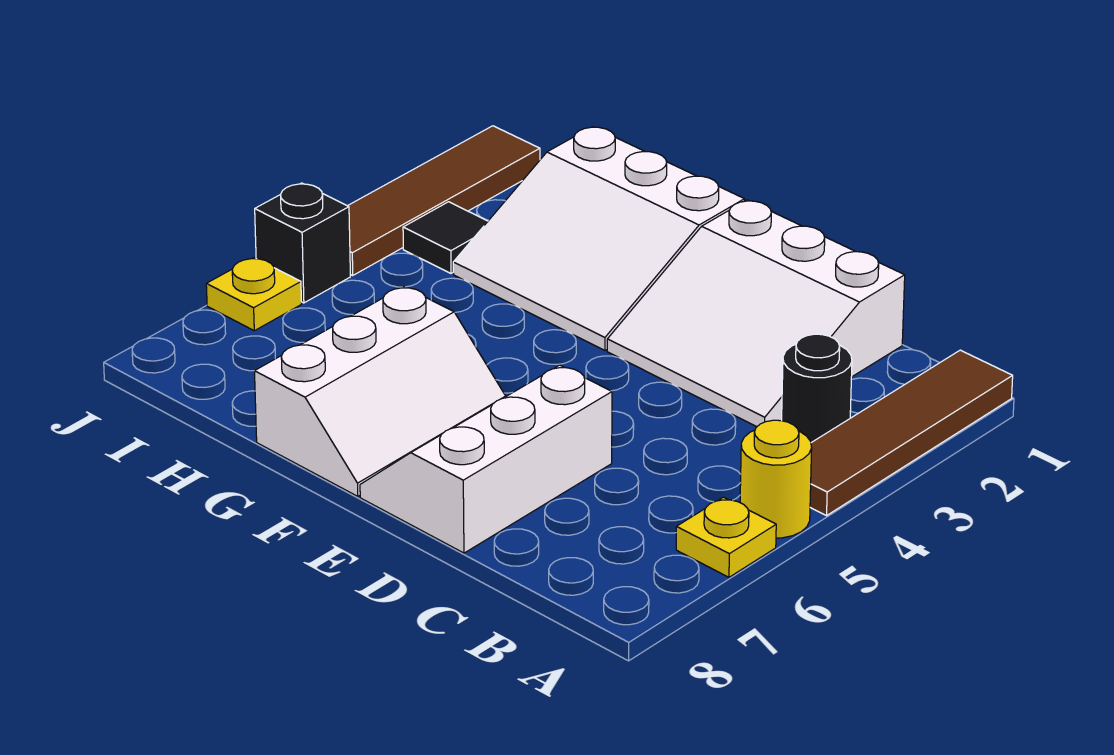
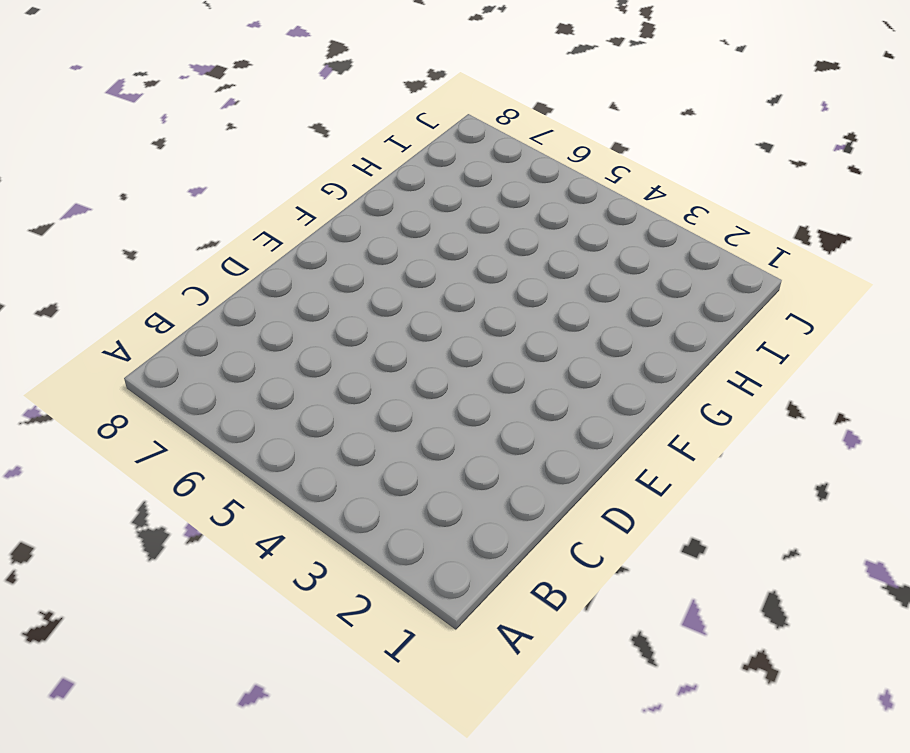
none -> brown tile A1:A4 level 1
none -> yellow round brick A5 level 1
none -> yellow plate A6 level 1

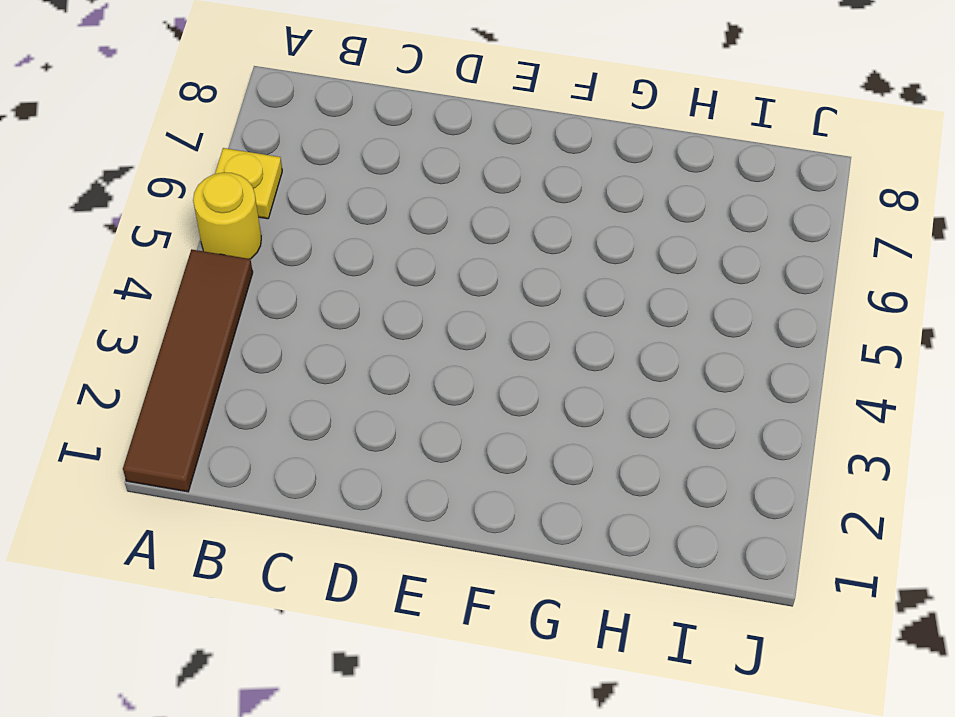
none -> black round brick B3 level 1
none -> white slope C1:E3 level 1 top 1
none -> white slope D6:E8 level 1 top D

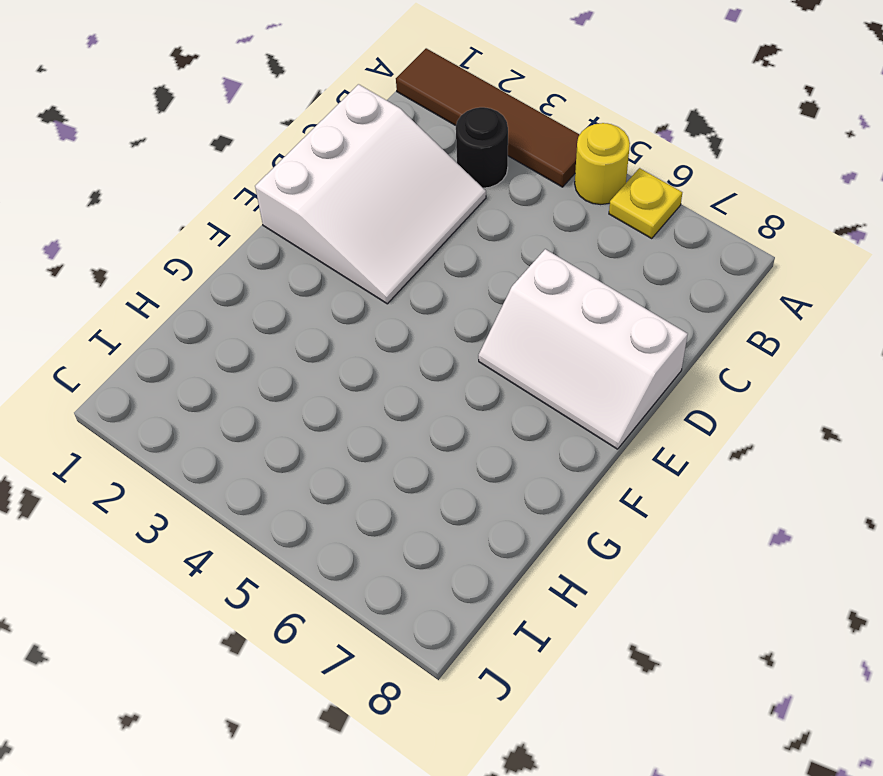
none -> white slope F1:H3 level 1 top 1
none -> white slope F6:G8 level 1 top G
none -> black tile I3 level 1

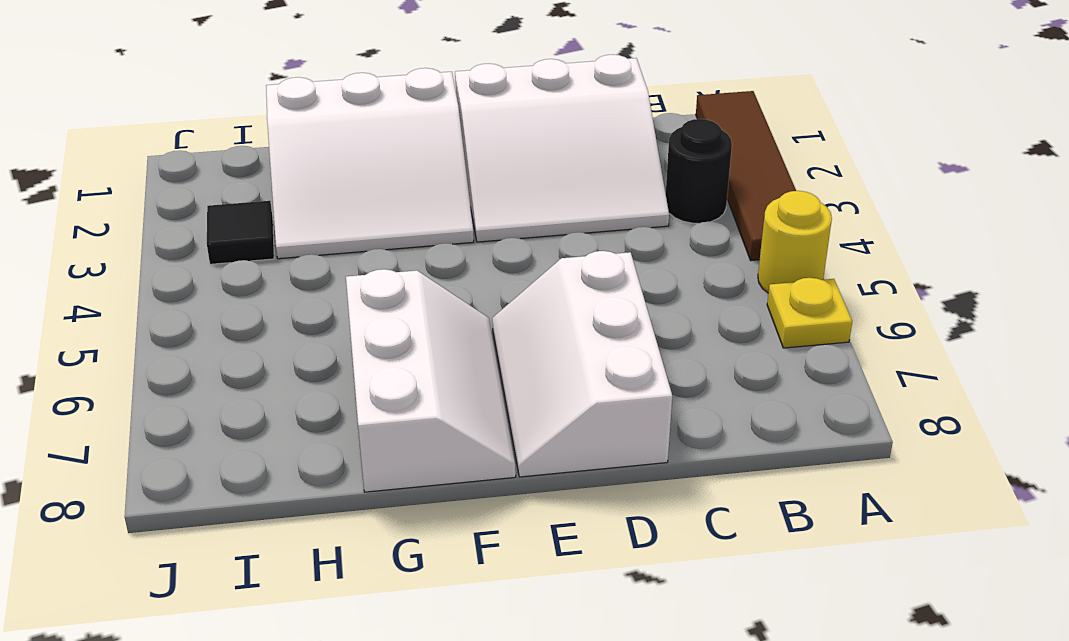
none -> brown tile J1:J4 level 1
none -> black brick J5 level 1
none -> yellow plate J6 level 1

